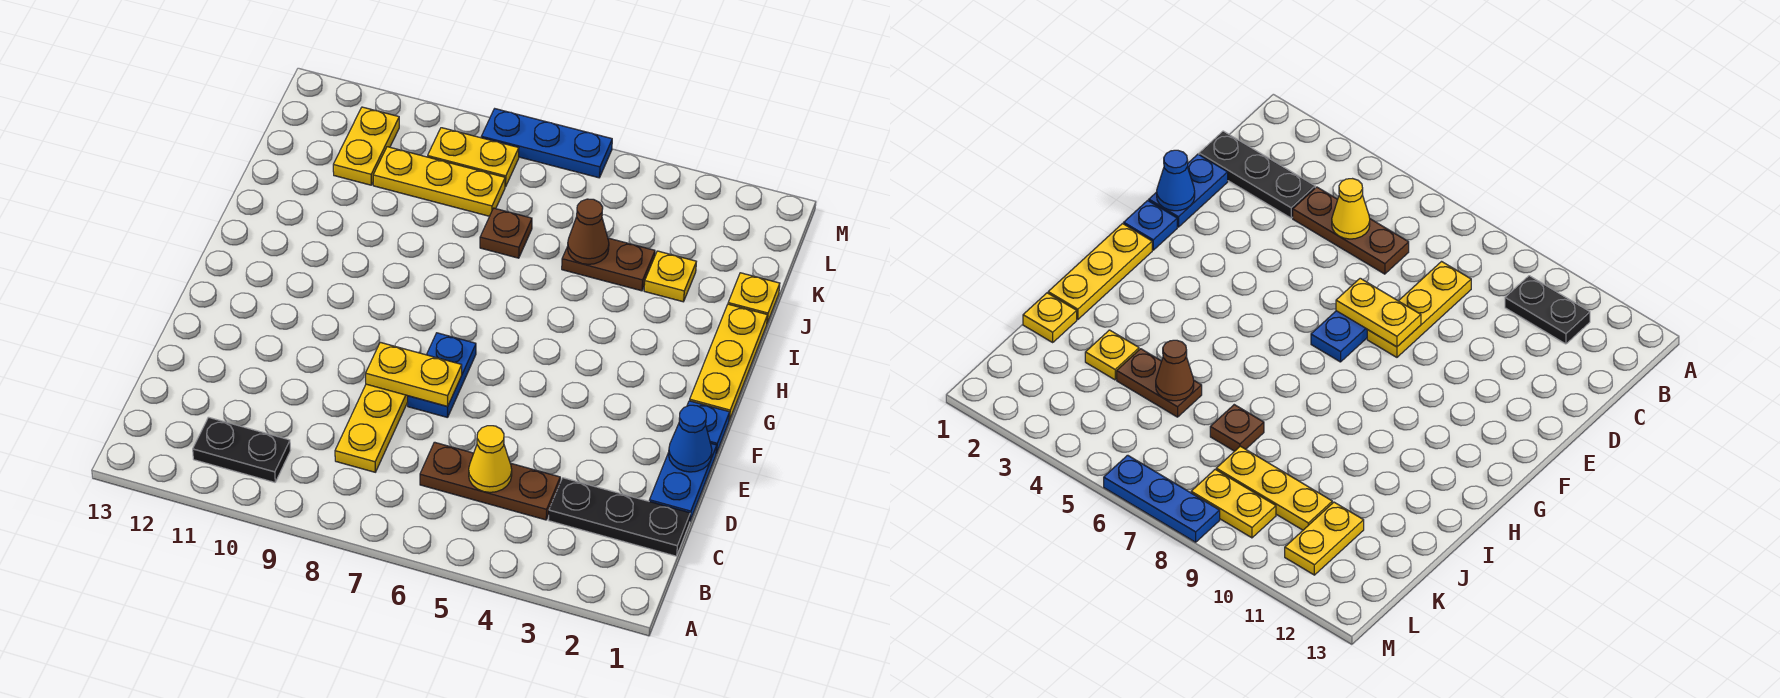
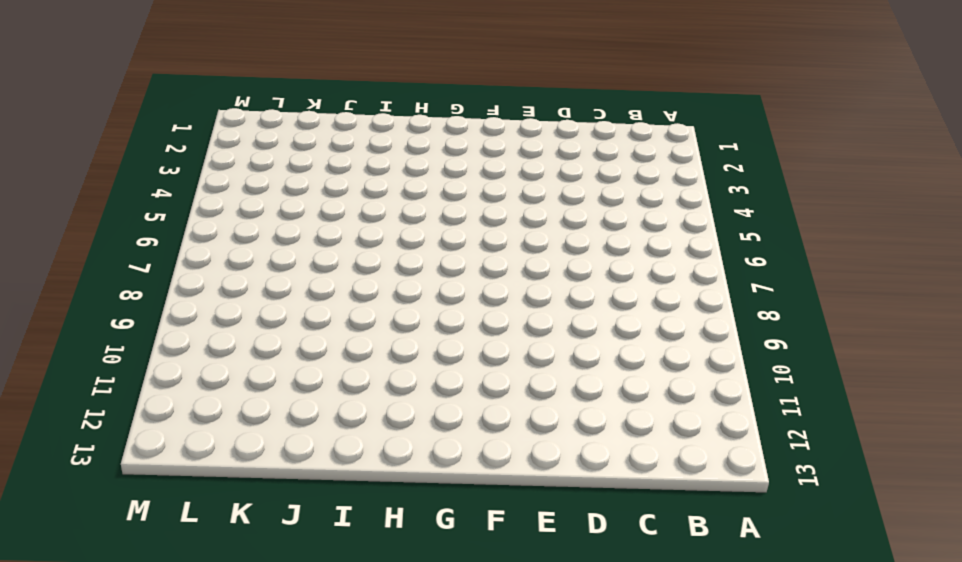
none -> black plate B10:B11 level 1
none -> black plate C1:C3 level 1
none -> brown plate C4:C6 level 1

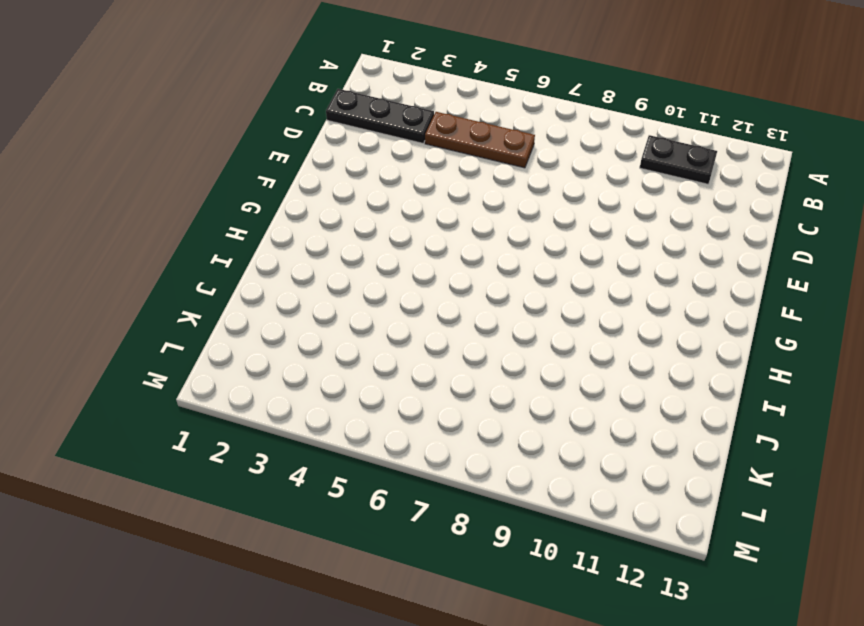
none -> yellow plate C8:E8 level 1
none -> blue plate D1:E1 level 1
none -> blue plate E7:F7 level 1

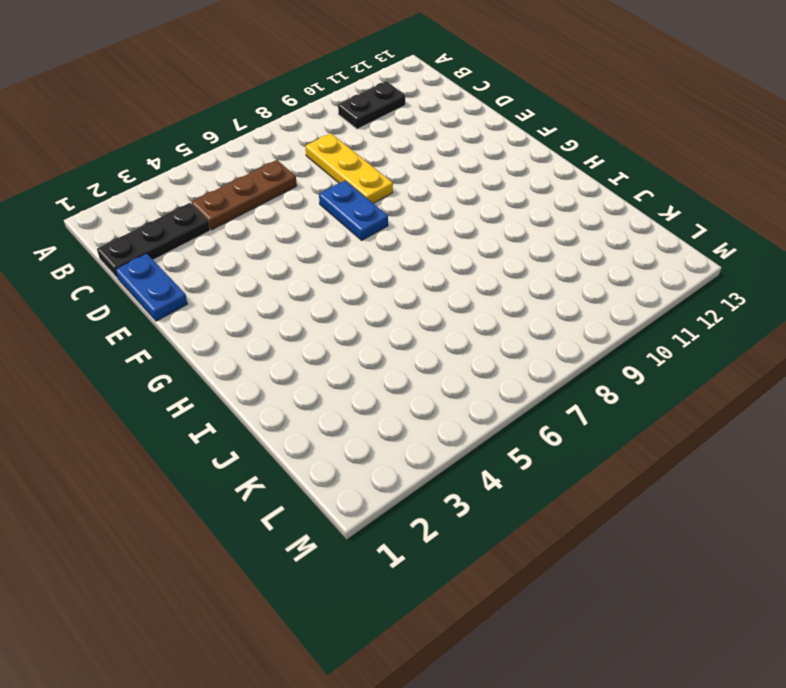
none -> blue plate F1 level 1
none -> yellow plate G1:I1 level 1
none -> yellow plate J1 level 1

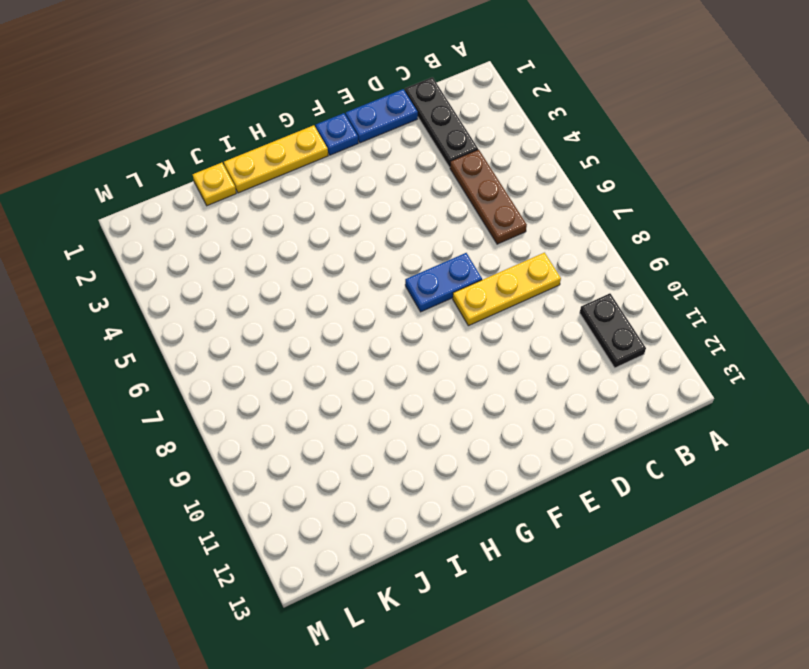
none -> yellow plate J3 level 1
none -> brown plate J4:J5 level 1
none -> brown plate J7 level 1

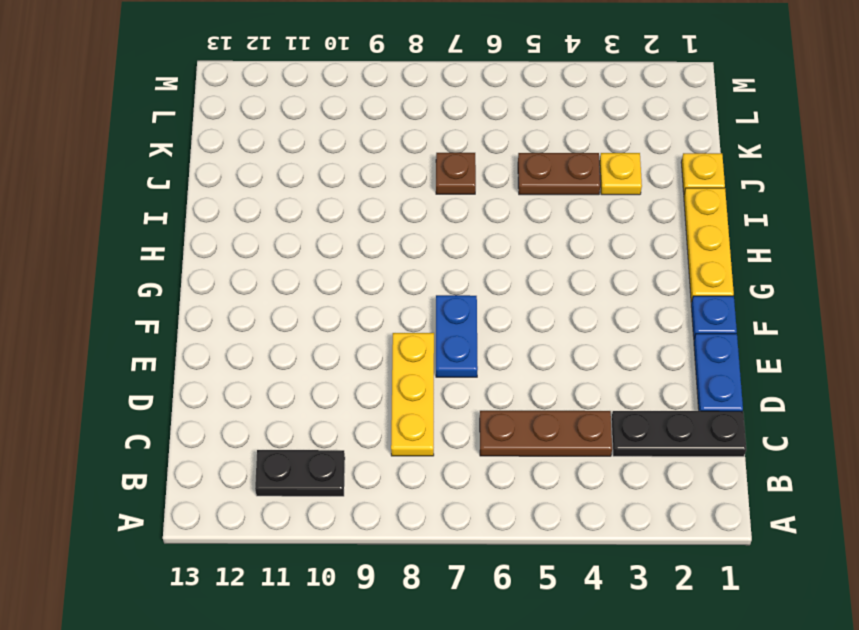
none -> yellow plate K8:K10 level 1
none -> yellow plate K11:L11 level 1
none -> yellow plate L8:L9 level 1

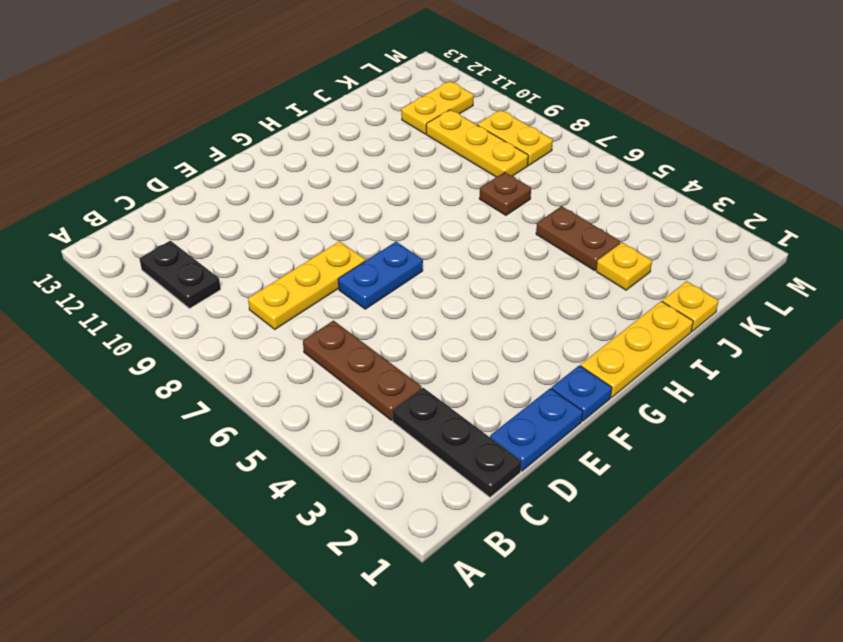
none -> blue plate M6:M8 level 1
none -> yellow cone C5 level 2
none -> blue cone E1 level 2

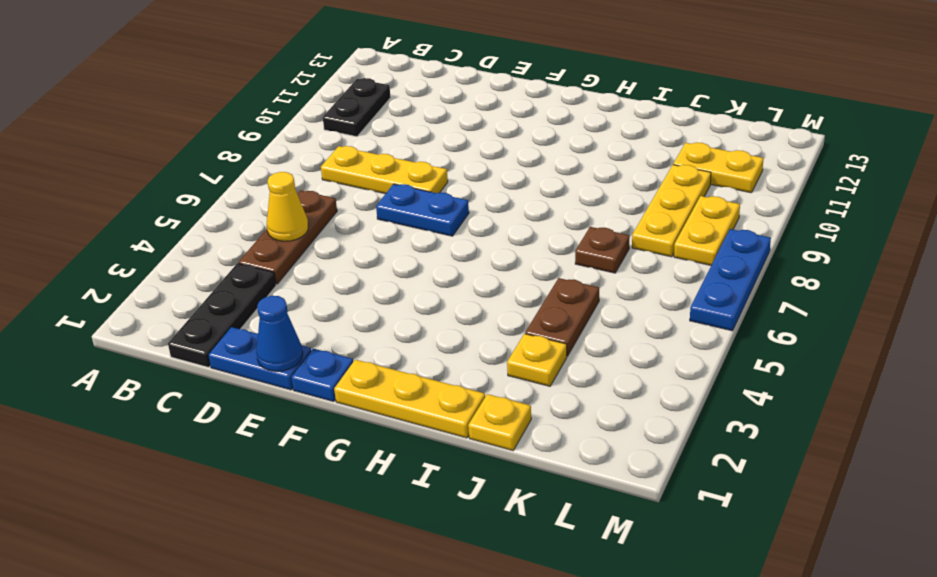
none -> yellow plate E7:E8 level 2
none -> brown cone J5 level 2

